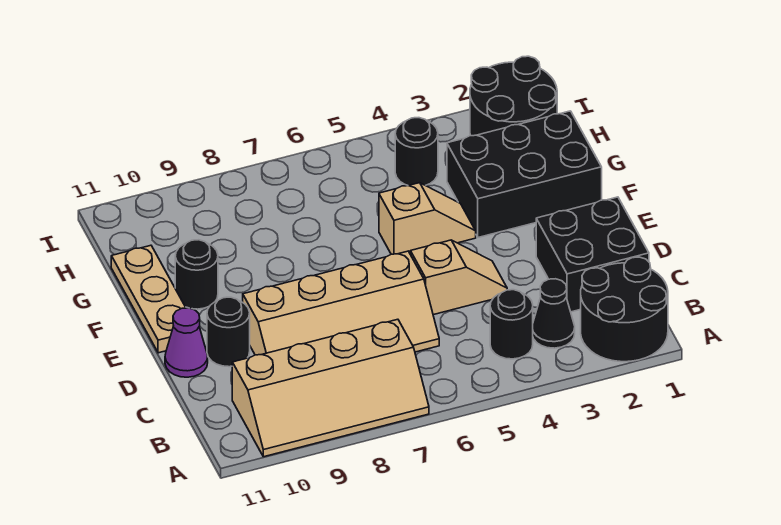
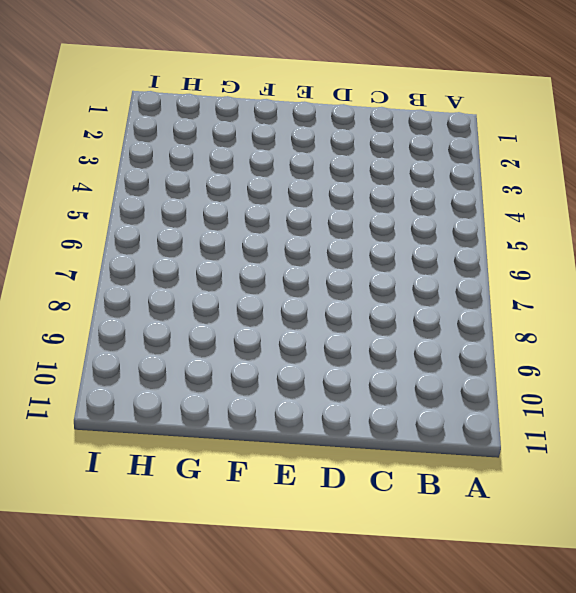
none -> black round brick A1:B2 level 1
none -> tan slope A7:B10 level 1 top B
none -> black cone B3 level 1

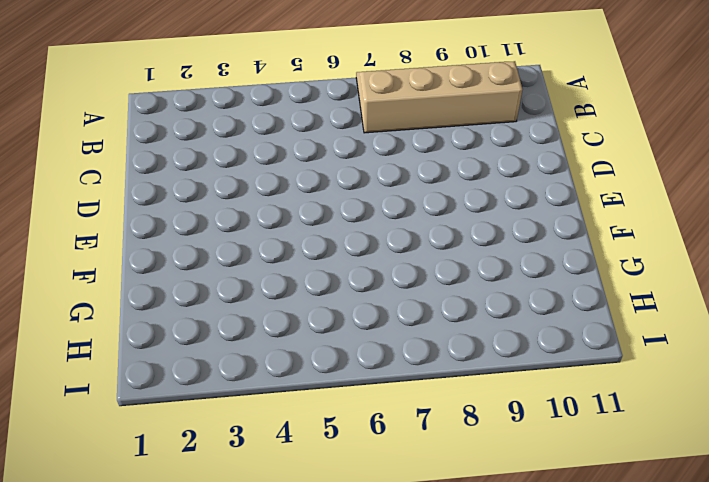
none -> black round brick A1:B2 level 1
none -> black cone B3 level 1
none -> black round brick B4 level 1

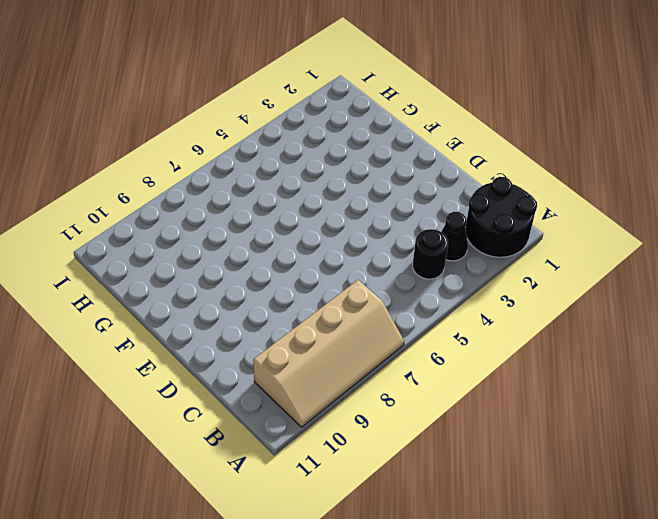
none -> black brick C1:D2 level 1
none -> tan slope C6:D9 level 1 top D
none -> tan slope D4:D5 level 1 top 5

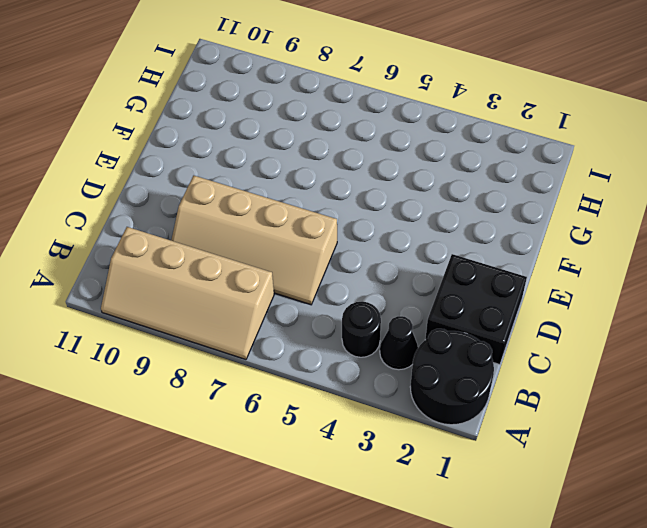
none -> tan slope D4:D5 level 1 top 5
none -> black round brick D10 level 1
none -> purple cone D11 level 1

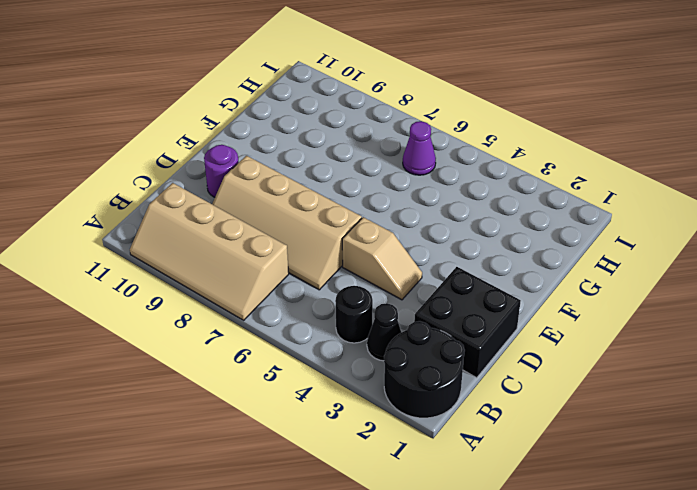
purple round brick D10 level 1 -> black round brick D10 level 1
purple cone H6 level 1 -> purple cone D11 level 1
none -> tan plate E11:G11 level 1
none -> black brick F1:G3 level 1
none -> tan slope F4:F5 level 1 top 5

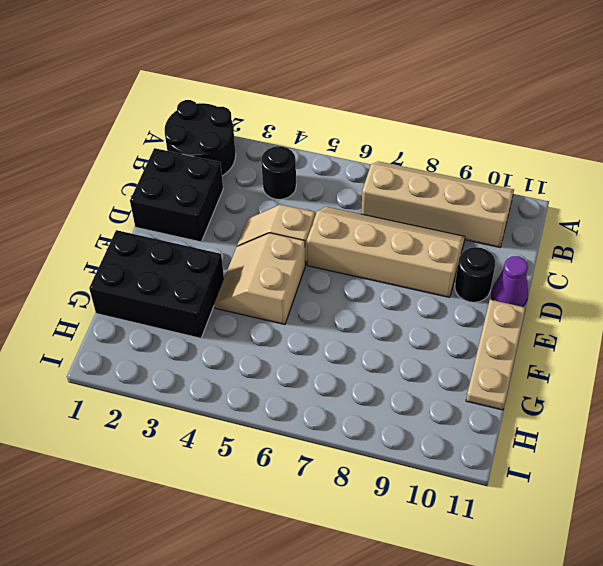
tan slope E4:F5 level 1 top 5 -> tan slope F4:F5 level 1 top 5
none -> black cone B3 level 1
none -> black round brick F10 level 1
none -> black round brick H1:I2 level 1

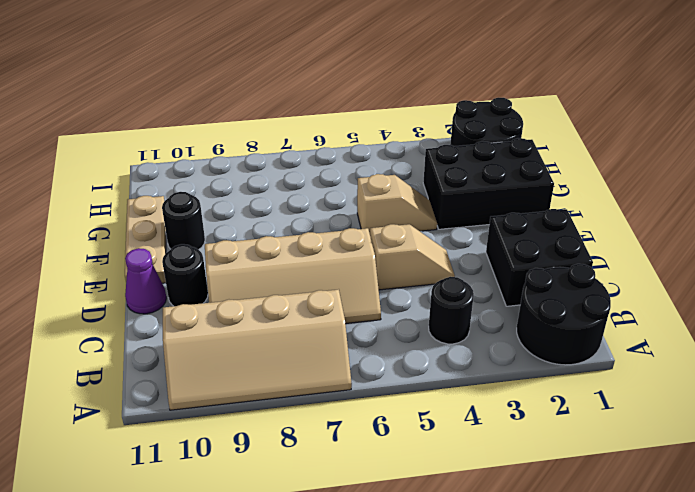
none -> black cone B3 level 1
none -> black round brick H4 level 1

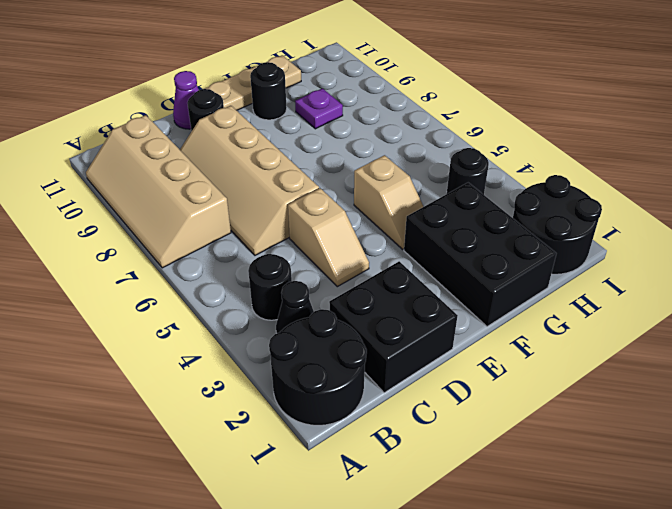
purple plate G9 level 1 -> none

